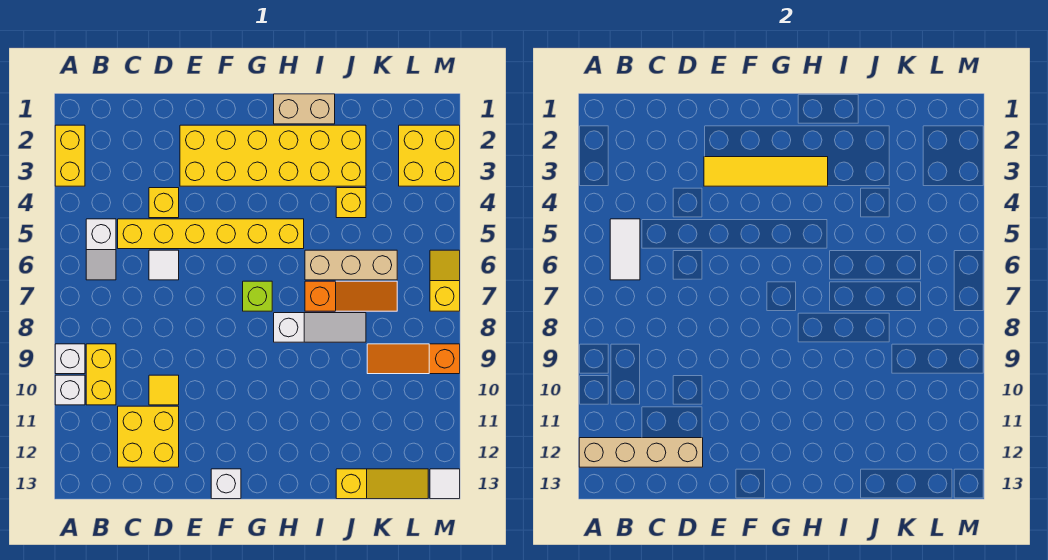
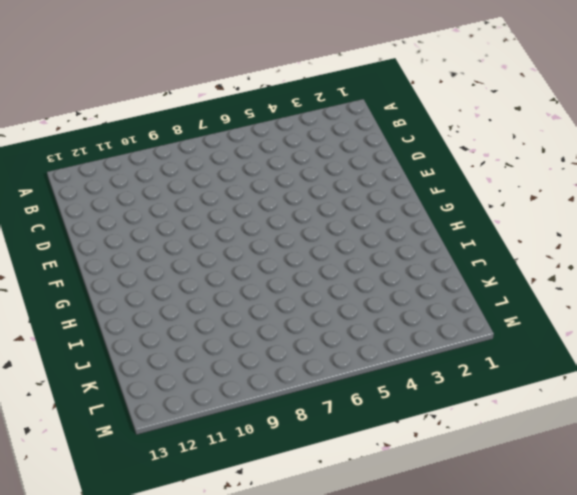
none -> yellow brick A2:A3 level 1
none -> white brick A9 level 1
none -> white brick A10 level 1

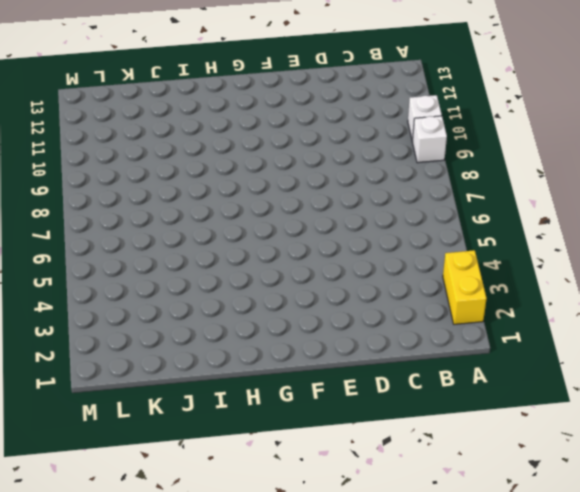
none -> white slope B5:B6 level 1 top 5
none -> yellow brick B9:B10 level 1
none -> yellow brick C5:H5 level 1

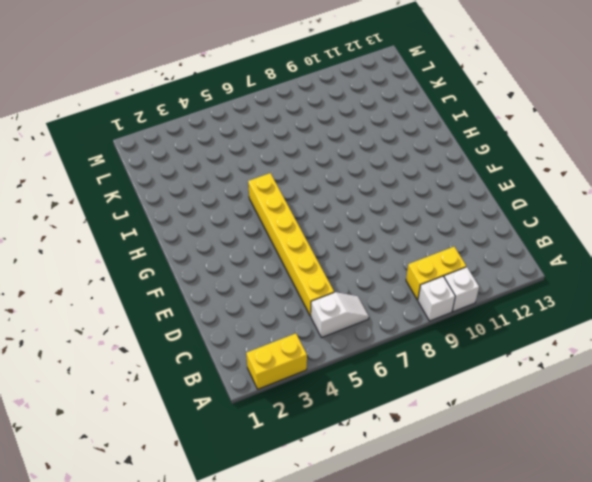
none -> yellow brick C11:D12 level 1
none -> yellow brick D4 level 1
none -> white tile D6 level 1

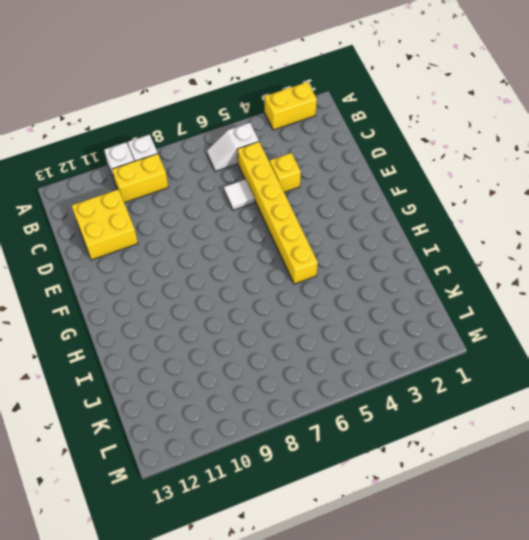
none -> yellow tile D10 level 1
none -> yellow brick E2:J3 level 1
none -> white brick F13 level 1

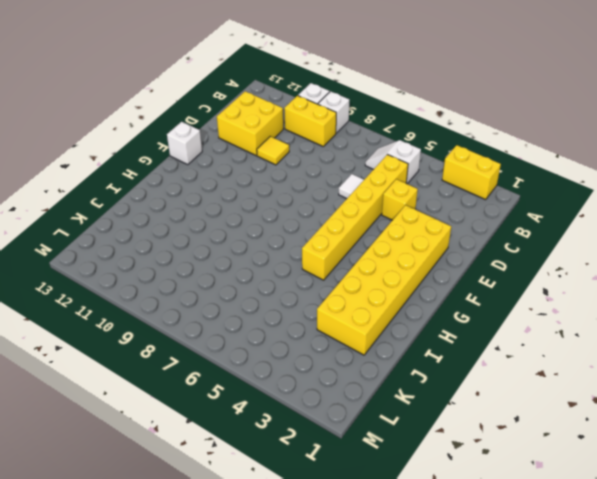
none -> lime brick G7 level 1
none -> tan brick H1:I1 level 1
none -> white slope H8:J8 level 1 top H

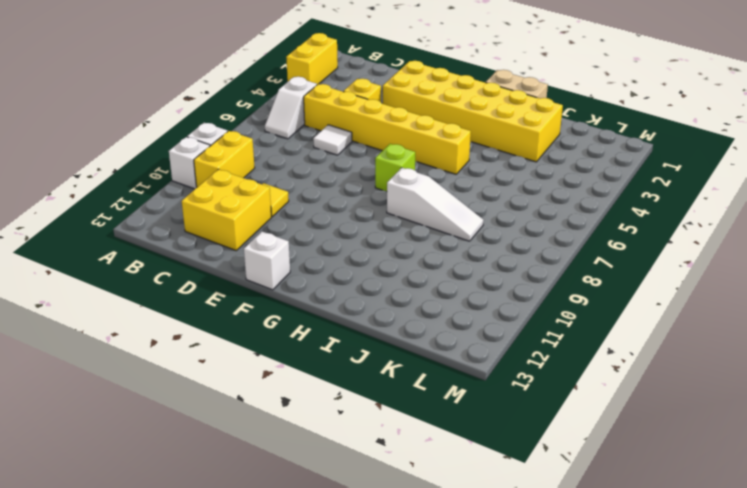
none -> tan brick I6:K6 level 1
none -> orange slope I7:K7 level 1 top I
none -> yellow brick J4 level 1

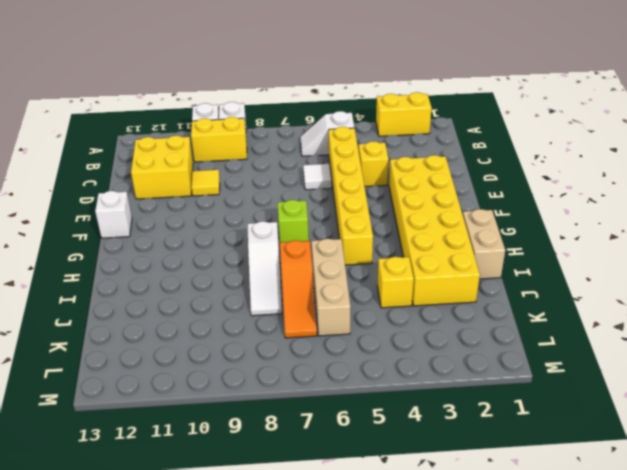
none -> yellow slope J13:L13 level 1 top J
none -> orange slope K9:M9 level 1 top M
none -> yellow brick L2:M3 level 1

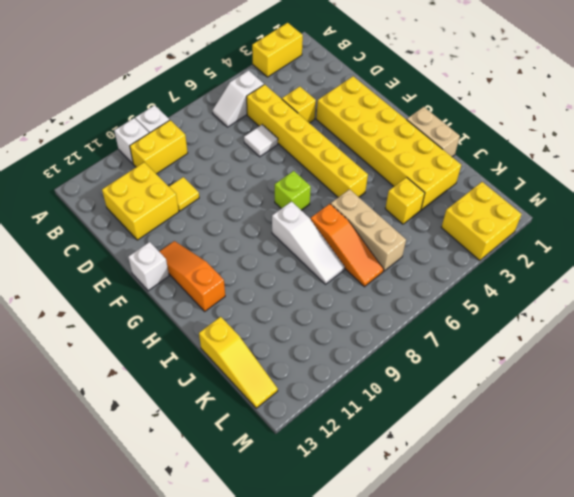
orange slope F12:H12 level 1 top H -> orange slope K9:M9 level 1 top M
none -> yellow slope M6:M7 level 1 top 7
none -> white tile M13 level 1
none -> tan brick A12:D12 level 2

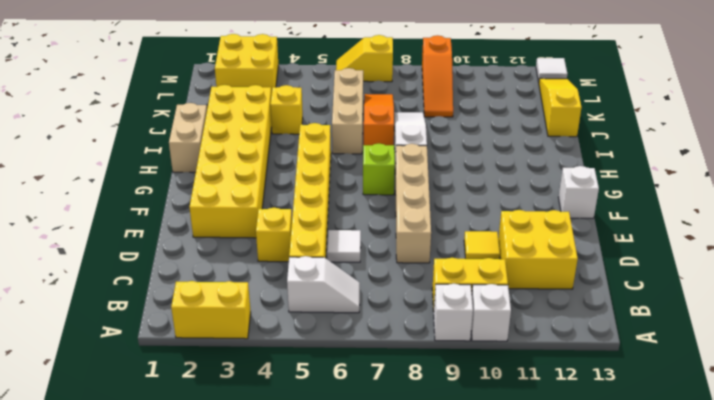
tan brick D8:G8 level 1 -> tan brick A12:D12 level 2
none -> white tile B5:B6 level 2
none -> yellow tile E3:H3 level 2

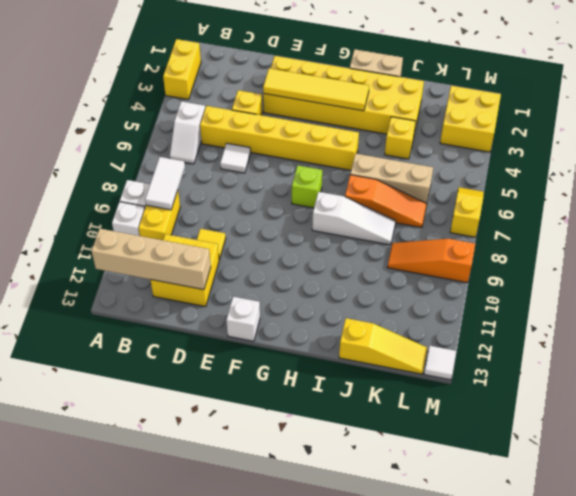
white tile B8:B9 level 2 -> white tile B5:B6 level 2

